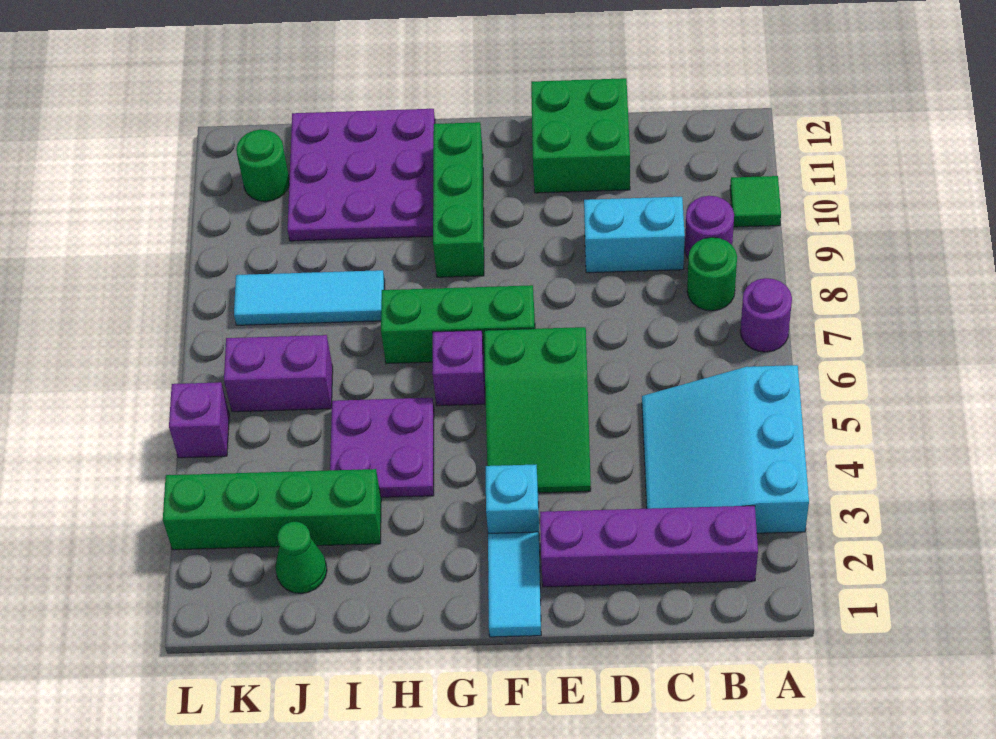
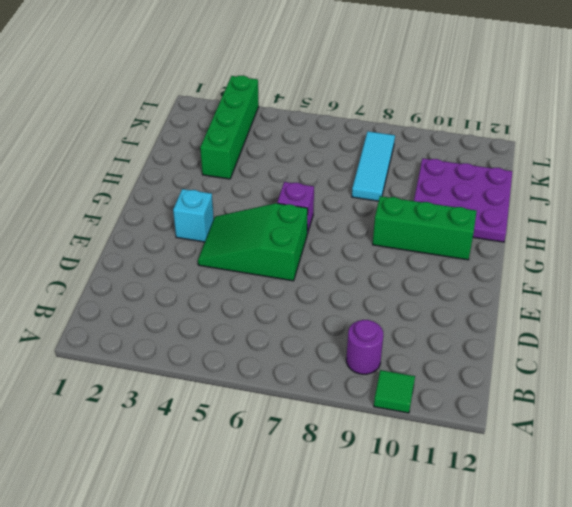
none -> cyan slope A3:C5 level 1 top A
none -> purple round brick A7 level 1
none -> purple brick B2:E2 level 1

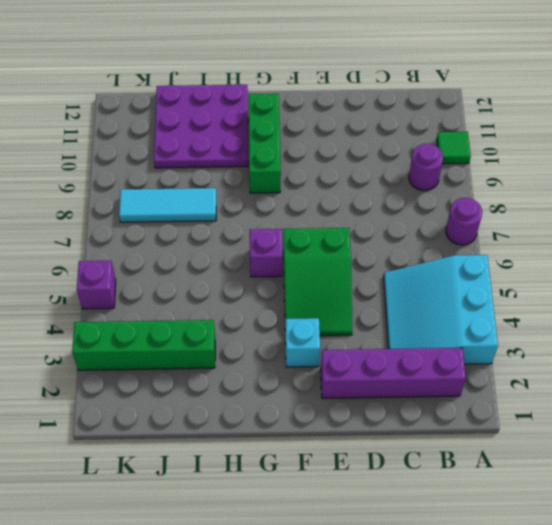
none -> green round brick B8 level 1
none -> cyan brick C9:D9 level 1
none -> green brick D11:E12 level 1

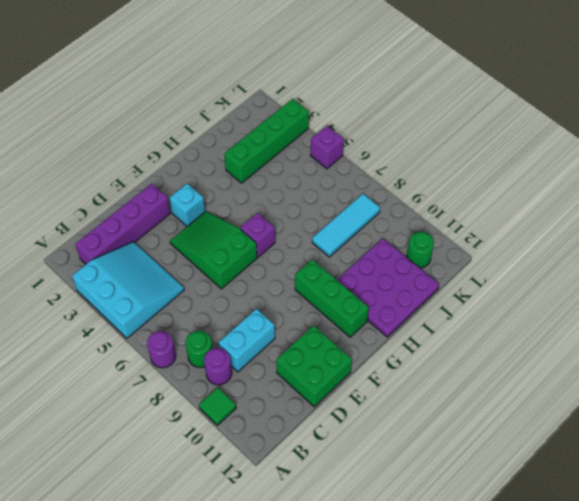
none -> cyan tile F1:F2 level 1
none -> green brick F7:H7 level 1
none -> purple plate H4:I5 level 1

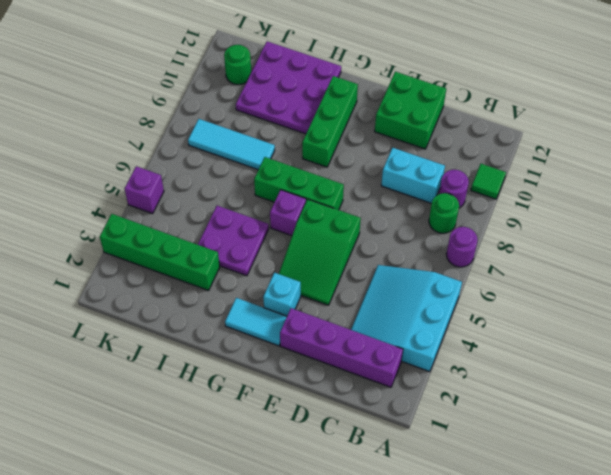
cyan tile F2:G2 level 1 -> cyan tile F1:F2 level 1
none -> green cone J2 level 1
none -> purple brick J6:K6 level 1

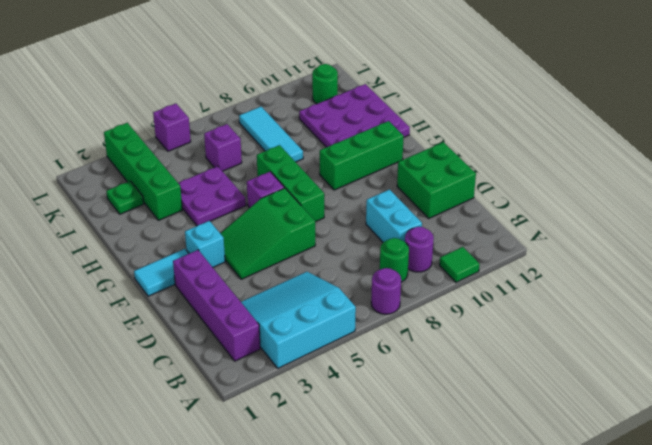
green plate J2 level 1 -> green cone J2 level 1
purple brick J6 level 1 -> purple brick J6:K6 level 1

